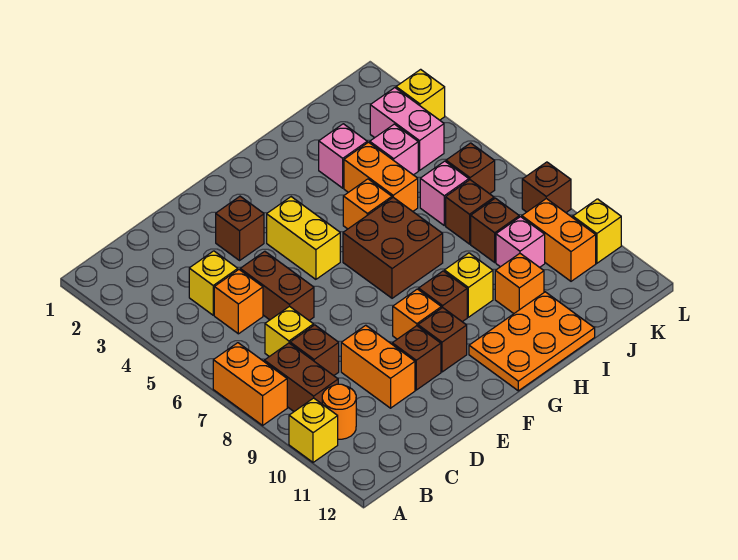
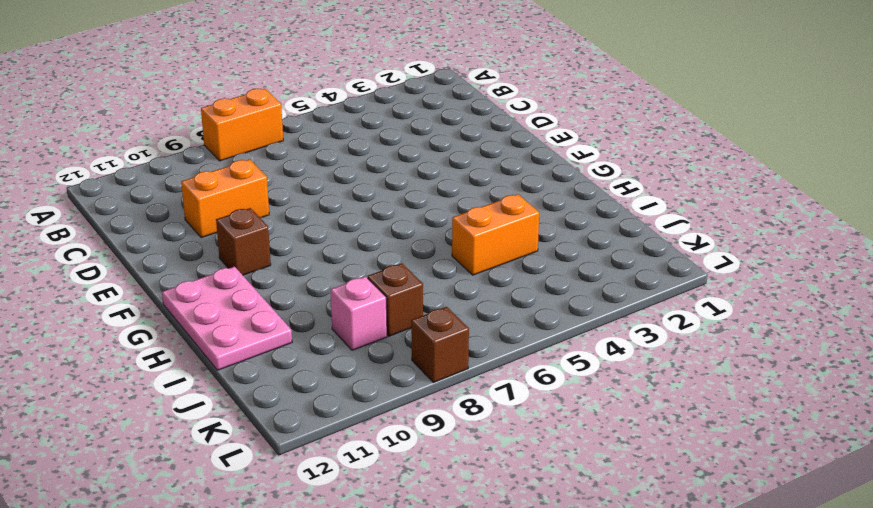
pink plate G11:I12 level 1 -> orange plate G11:I12 level 1
none -> yellow brick A10 level 1
none -> brown brick B8:B9 level 1
none -> orange round brick B10 level 1
none -> yellow brick C4 level 1

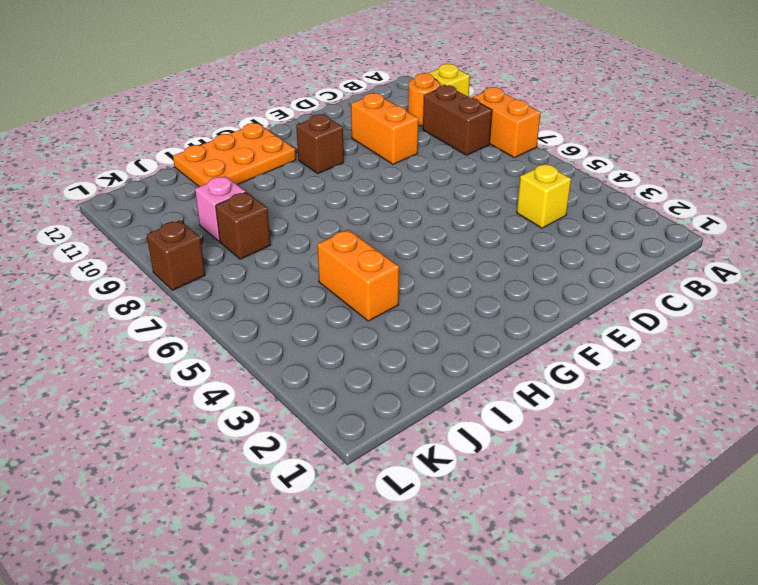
none -> orange brick C5 level 1
none -> yellow brick C7 level 1
none -> brown brick C8 level 1
none -> brown brick D5:D6 level 1

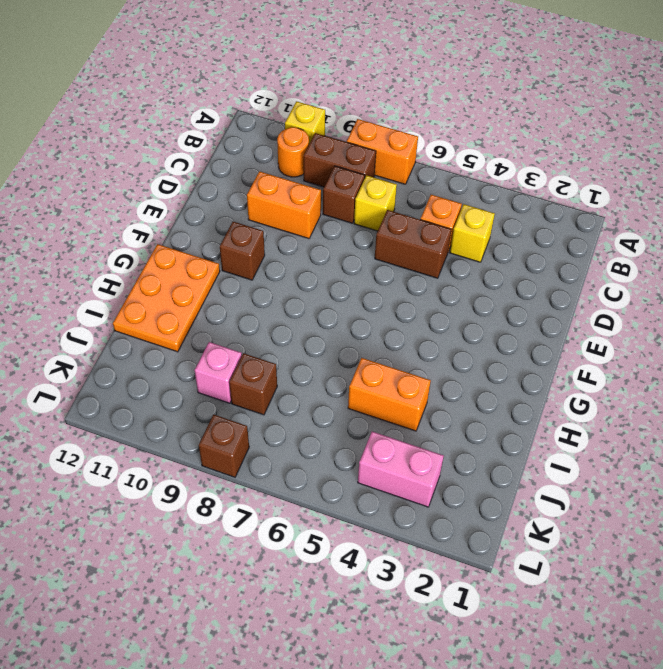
none -> brown brick E3 level 1
none -> brown brick E10 level 1
none -> yellow brick F4:F5 level 1
none -> orange brick F9 level 1

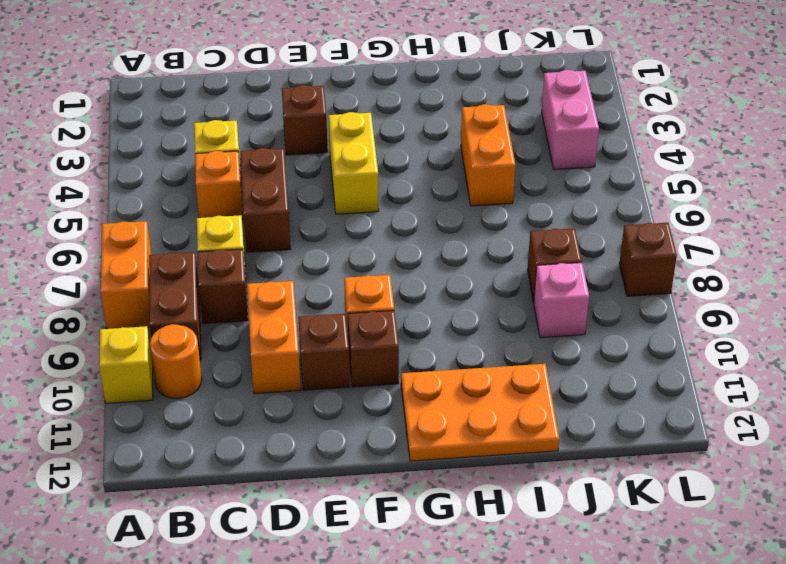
none -> brown brick G6:H7 level 1
none -> brown brick G9 level 1
none -> orange brick H5 level 1
none -> yellow brick H9 level 1

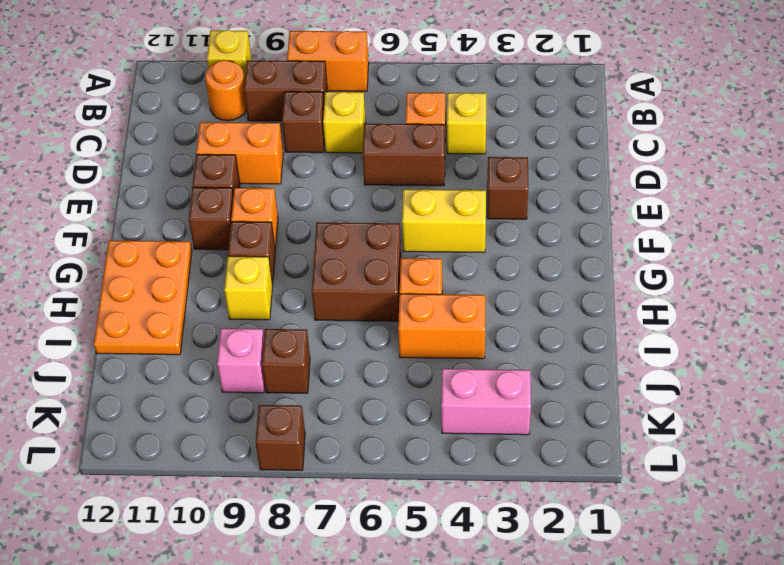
none -> pink brick I3 level 1
none -> orange brick I10 level 1
none -> pink brick J4 level 1
none -> pink brick J6 level 1

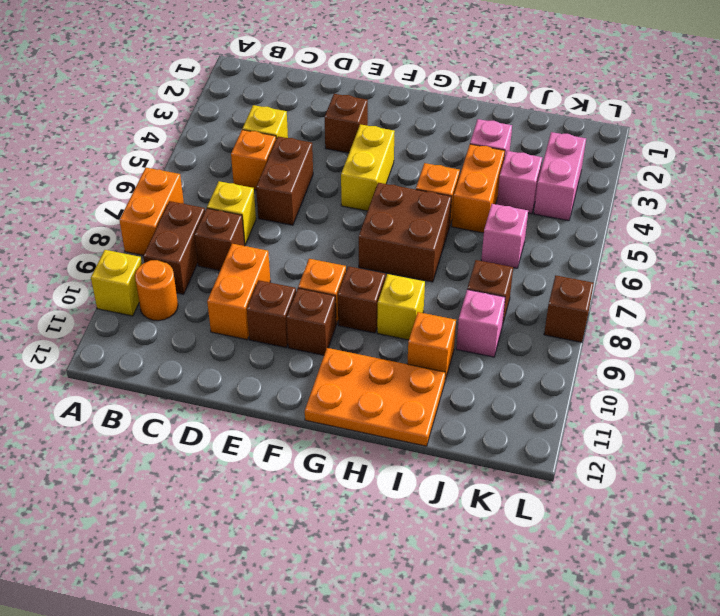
none -> brown brick J7 level 1
none -> brown brick K6 level 1
none -> orange brick K9:K10 level 1
none -> yellow brick L3 level 1

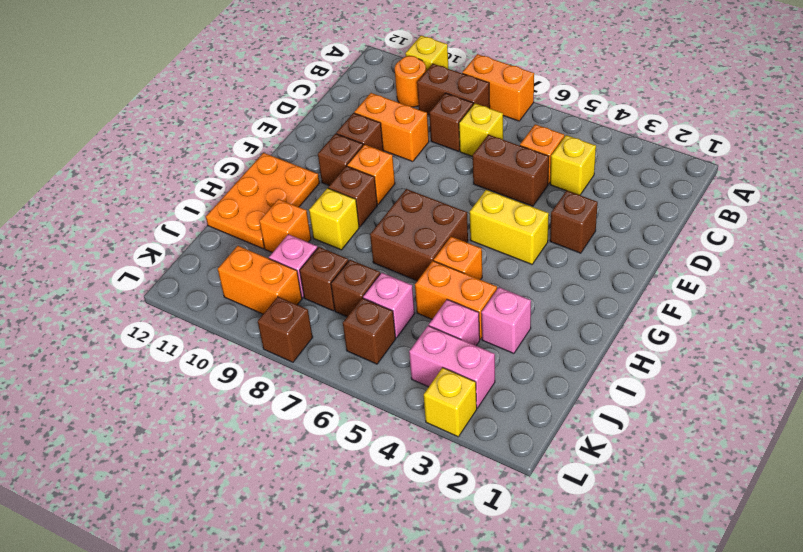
none -> yellow brick L10 level 1

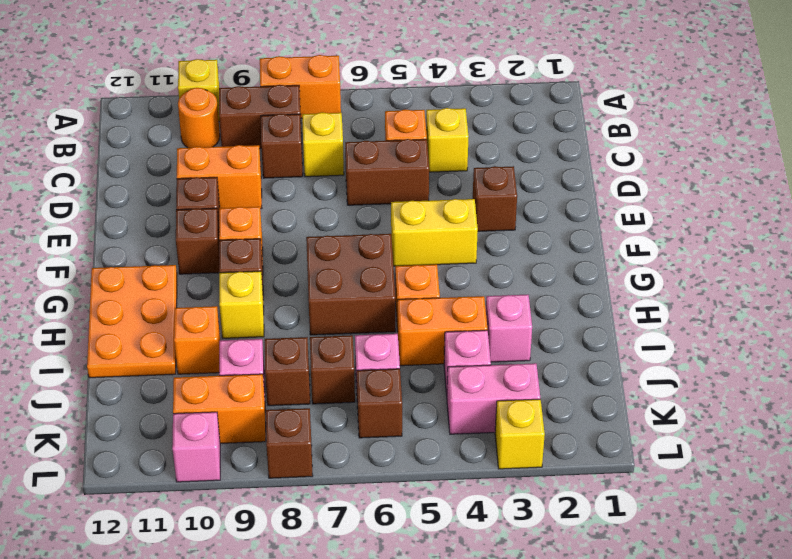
pink brick L10 level 1 -> yellow brick L10 level 1

